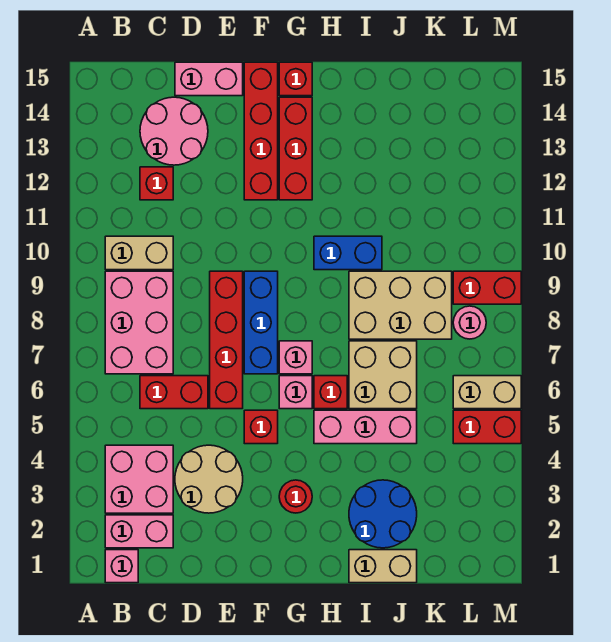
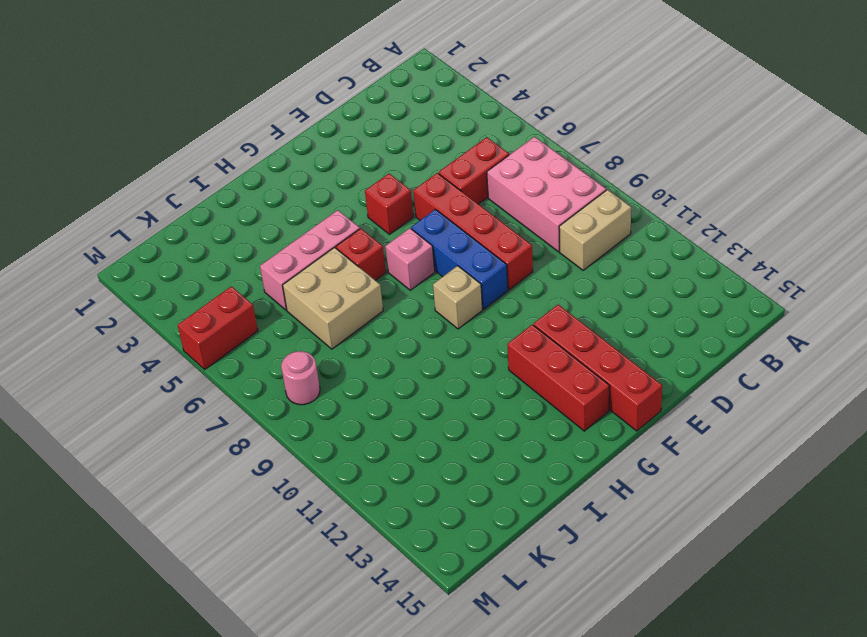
tan brick G9 level 1 -> none
none -> pink brick B1 level 1
none -> pink brick B2:C2 level 1
none -> pink brick B3:C4 level 1
none -> red brick C12 level 1

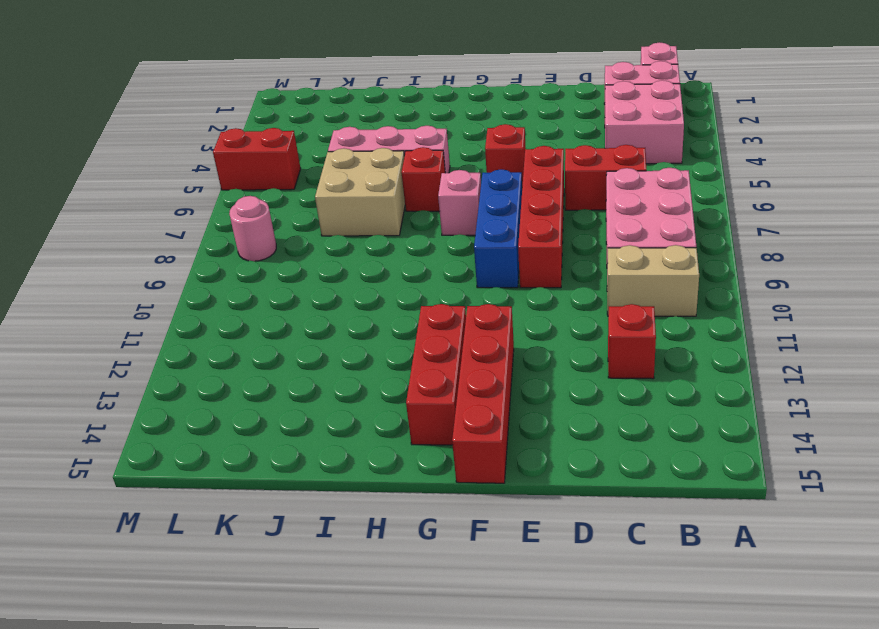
none -> pink round brick C13:D14 level 1
none -> tan round brick D3:E4 level 1
none -> pink brick D15:E15 level 1
none -> red round brick G3 level 1

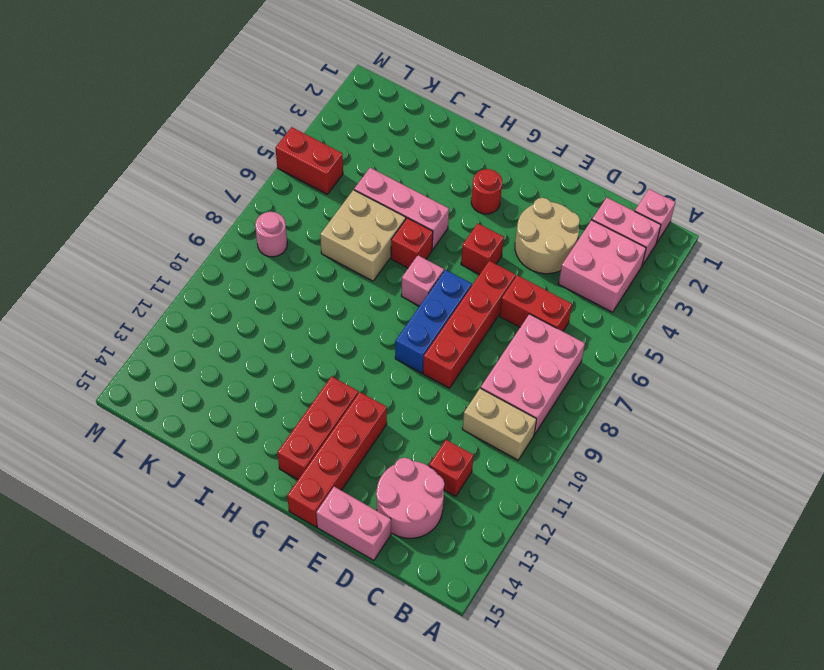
none -> pink brick G6 level 1
none -> red brick G15 level 1
none -> blue brick H10:I10 level 1
none -> tan brick I1:J1 level 1

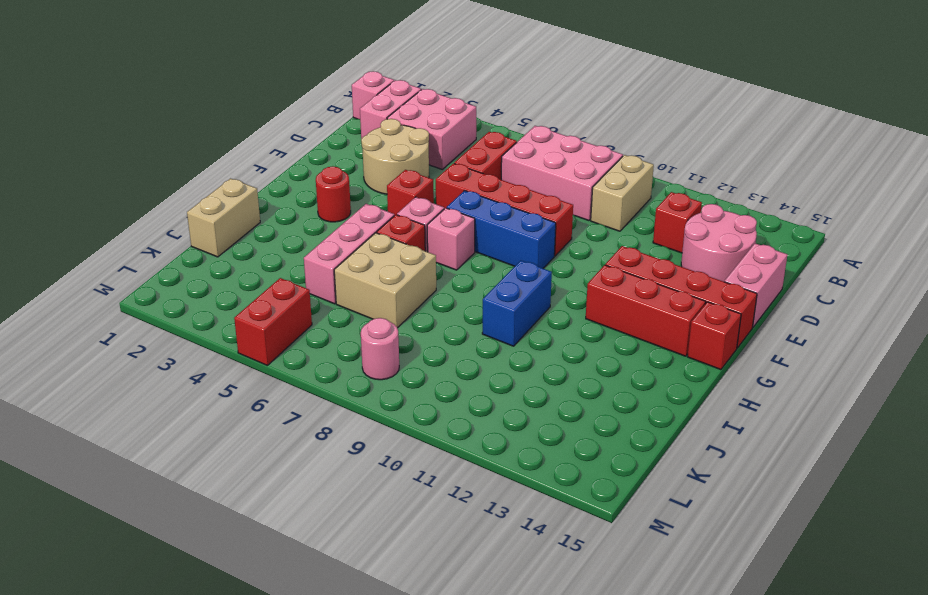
none -> blue round brick I2:J3 level 1
none -> tan brick I8:K9 level 1
none -> tan brick L6:M6 level 1
none -> red brick L9:M9 level 1

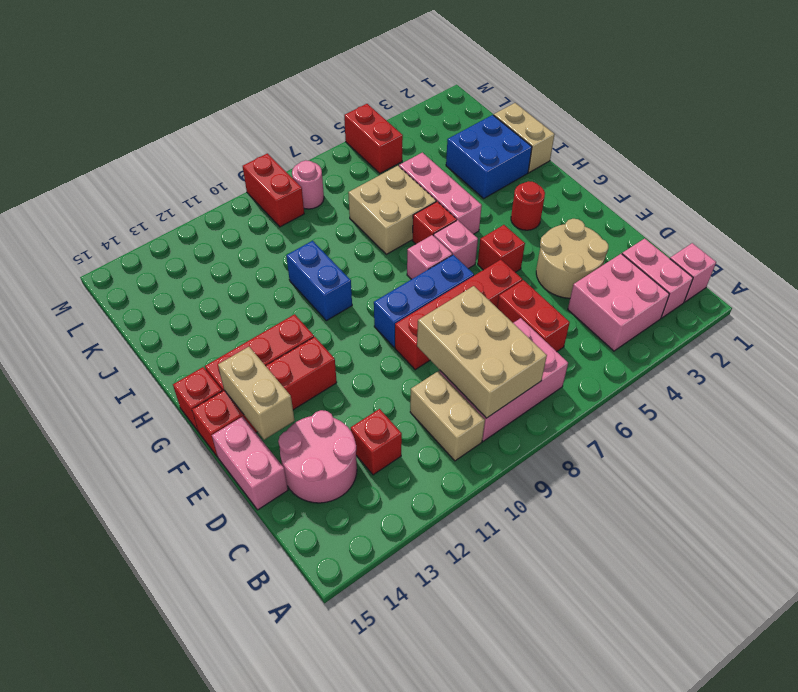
tan brick B8:D9 level 2 -> tan brick I8:K9 level 1
tan brick E14:F14 level 2 -> tan brick L6:M6 level 1
blue brick I2:J3 level 1 -> blue round brick I2:J3 level 1

